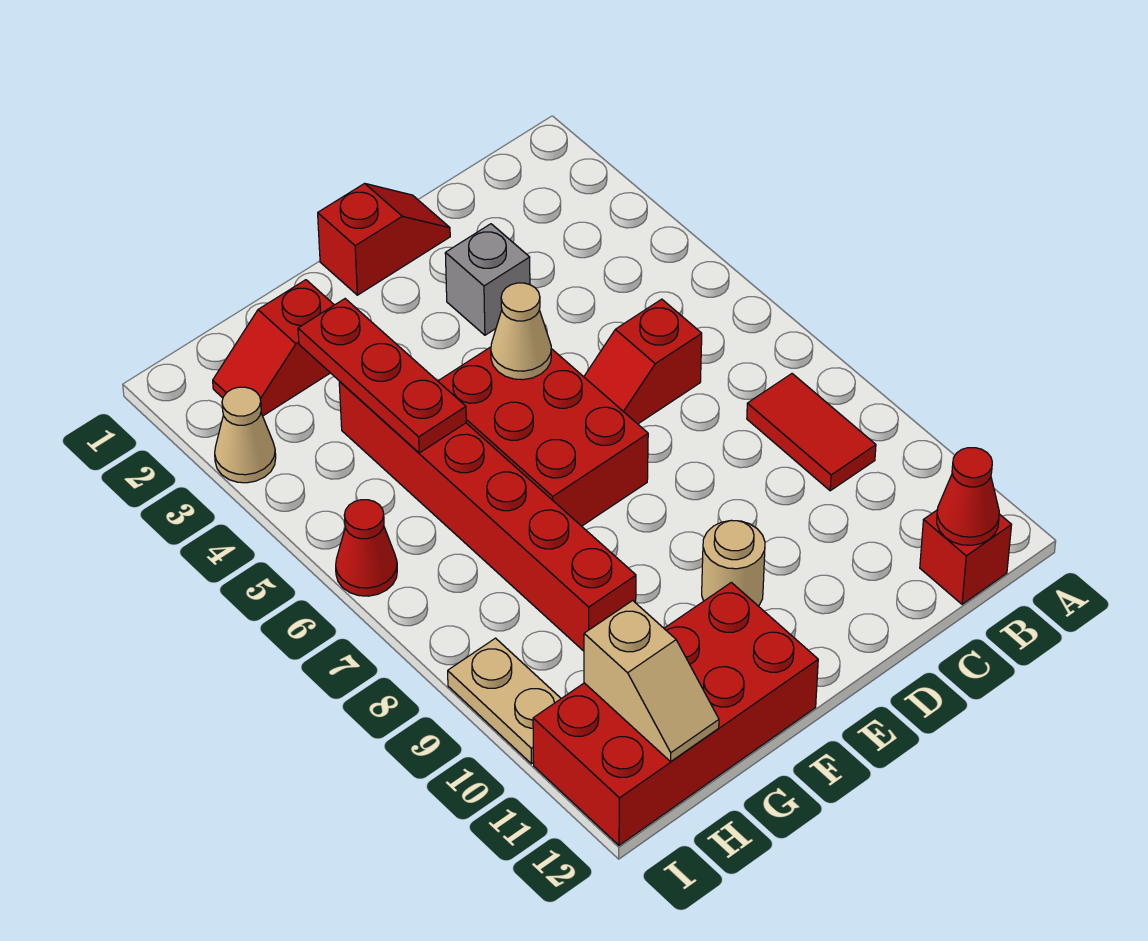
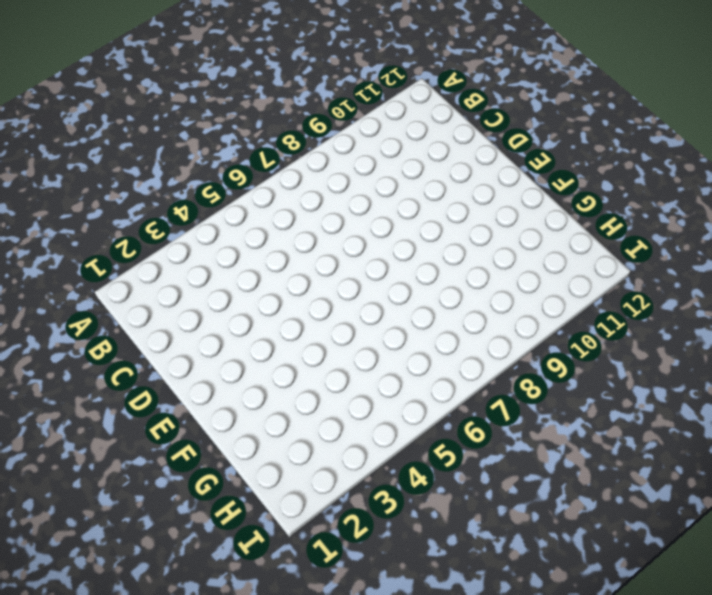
none -> red tile B8:B9 level 1
none -> red brick B12 level 1
none -> red slope C6:D6 level 1 top C

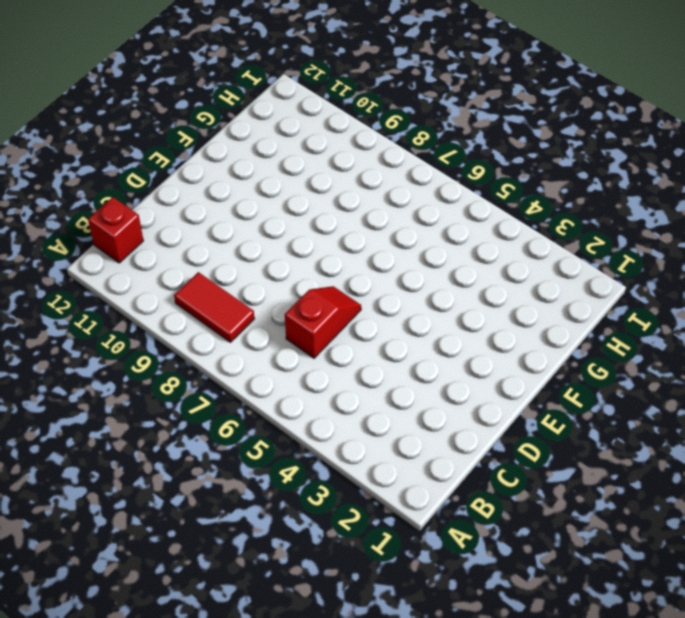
none -> red slope D1:E1 level 1 top E
none -> grey brick D3 level 1
none -> red brick E5:F7 level 1

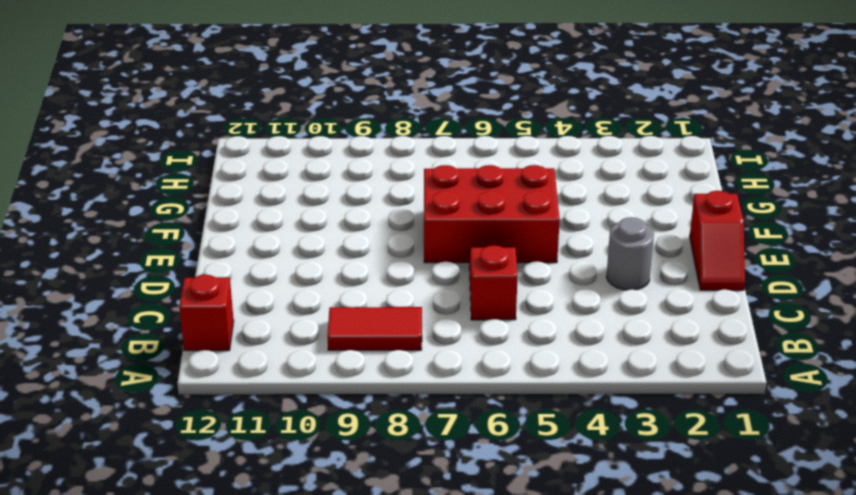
grey round brick D3 level 1 -> grey brick D3 level 1
none -> tan round brick E10 level 1
none -> red brick F11:I12 level 1
none -> red slope G2:H2 level 1 top G

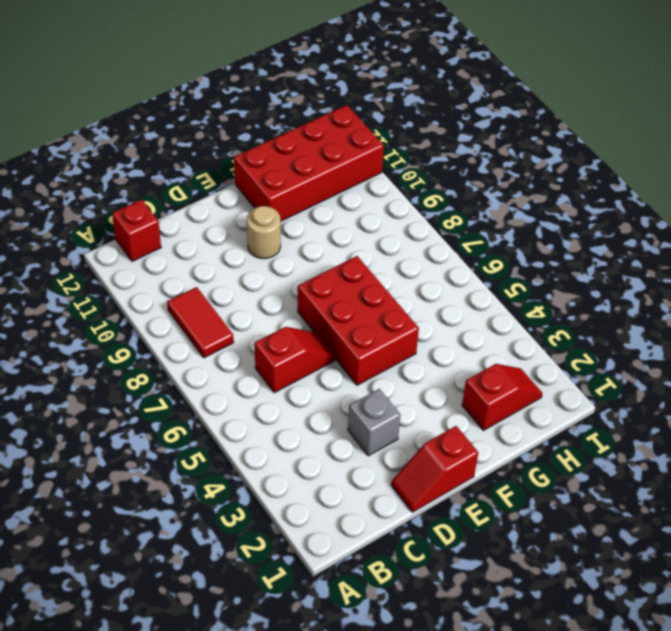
none -> red brick G4:G9 level 1
none -> tan cone I3 level 1
none -> red cone I6 level 1

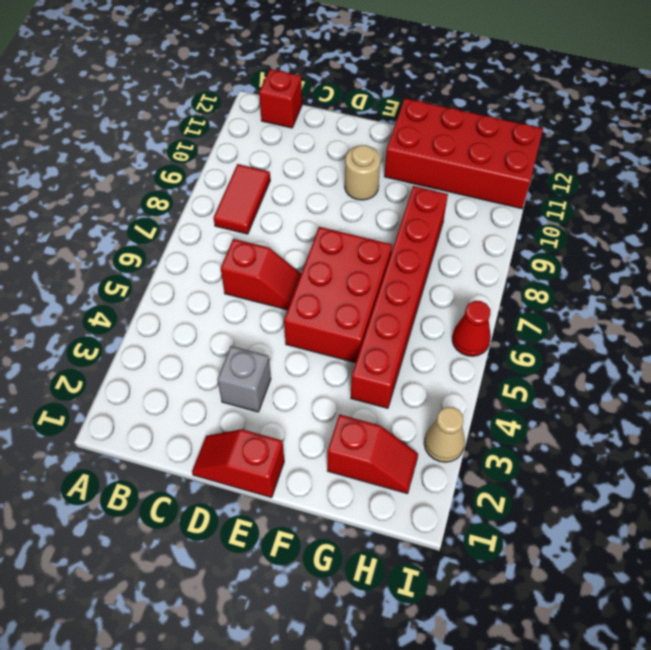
none -> tan plate I9:I10 level 1
none -> red cone B12 level 2
none -> tan cone E5 level 2

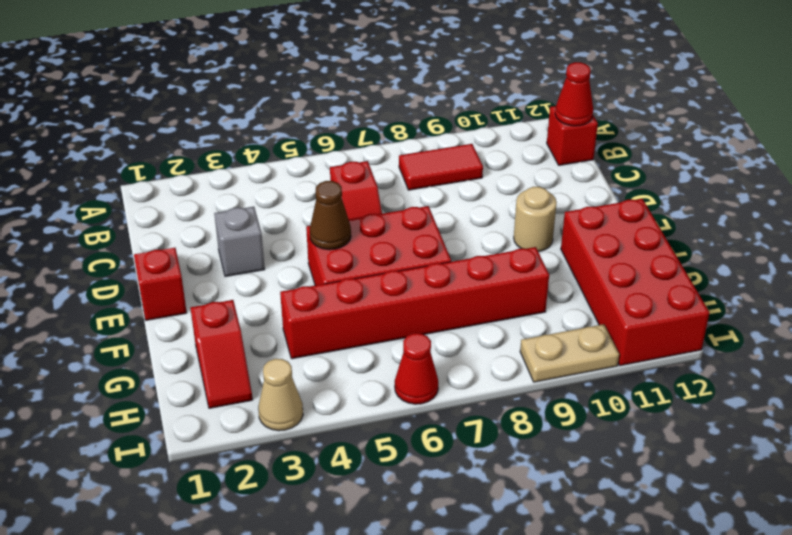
brown cone E5 level 2 -> tan cone E5 level 2
none -> red plate G3:G5 level 2
none -> tan slope H11:H12 level 2 top 11

